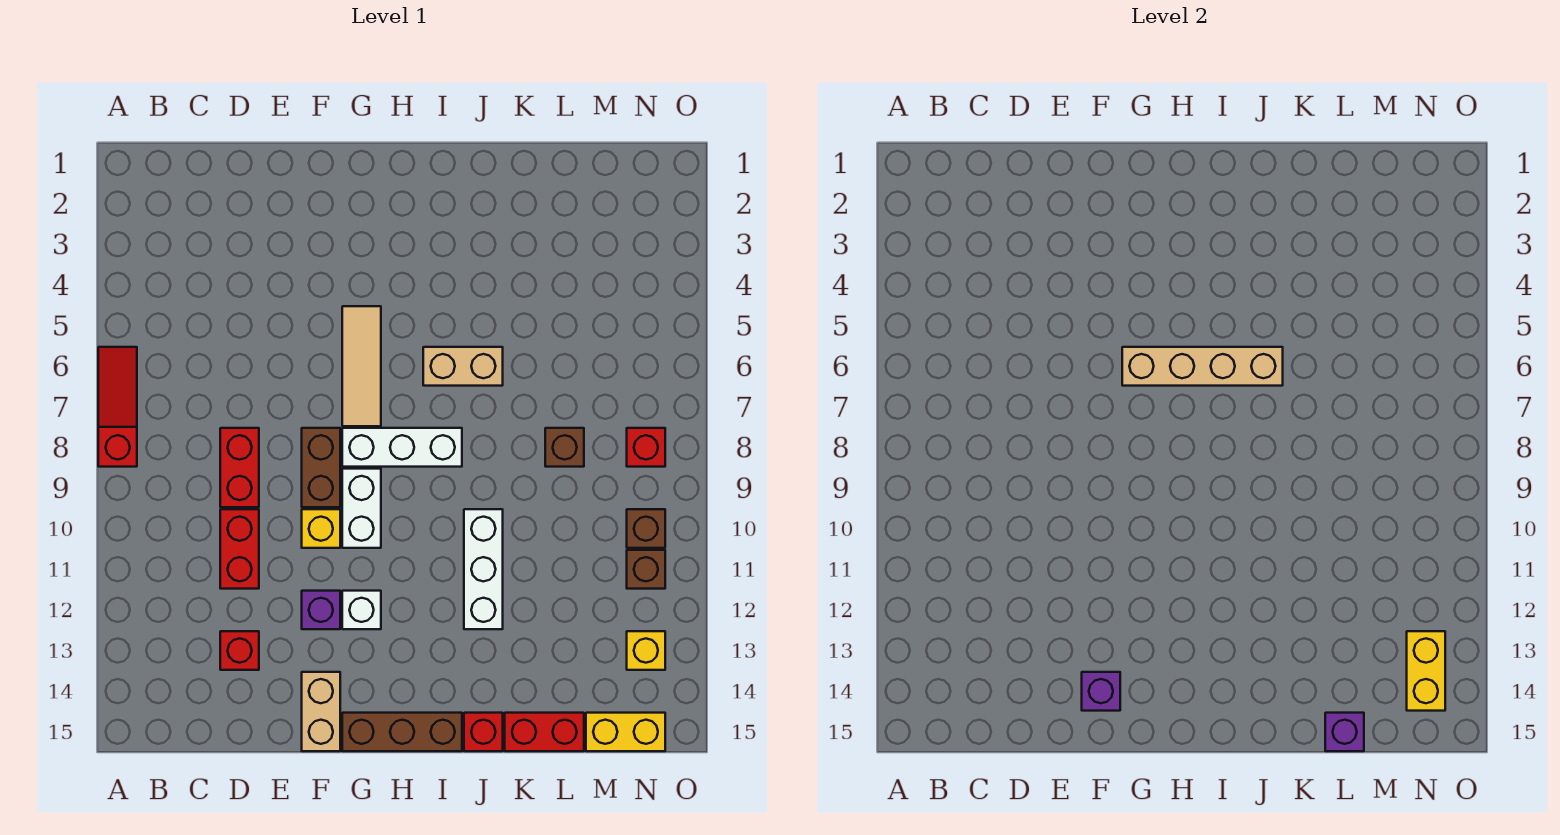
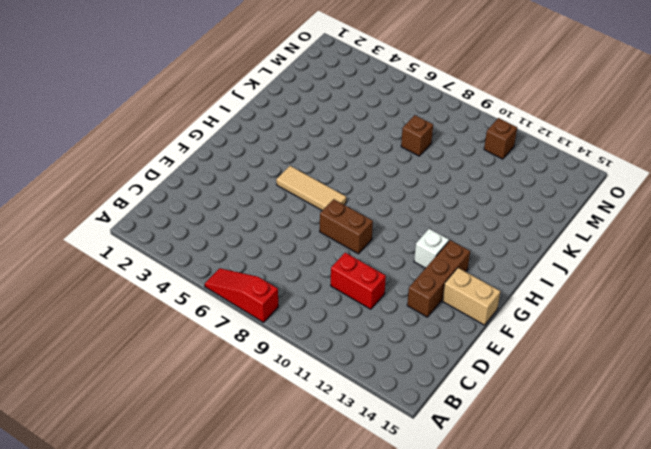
brown brick E13:G13 level 1 -> brown brick G15:I15 level 1
none -> red brick D8:D9 level 1
none -> red brick D13 level 1
none -> yellow brick F10 level 1

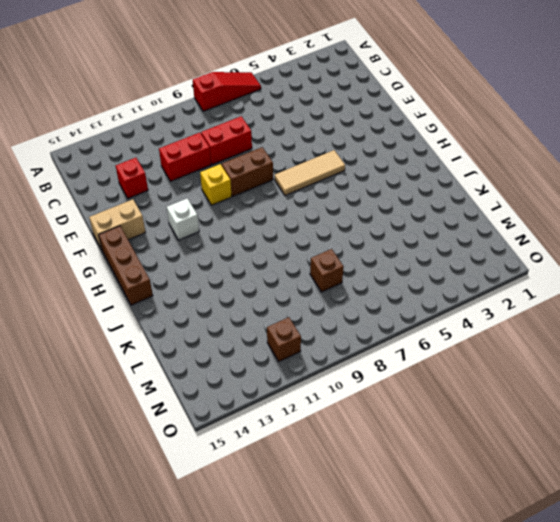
none -> purple brick F12 level 1
none -> white brick G8:I8 level 1
none -> white brick G9:G10 level 1

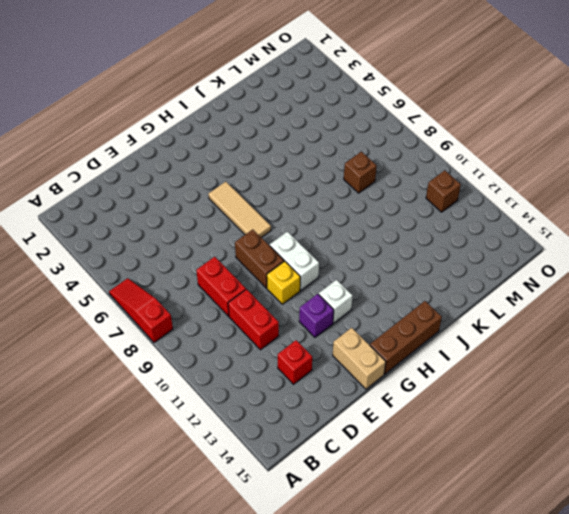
none -> white brick G8:I8 level 1
none -> tan brick I6:J6 level 1
none -> white brick J10:J12 level 1

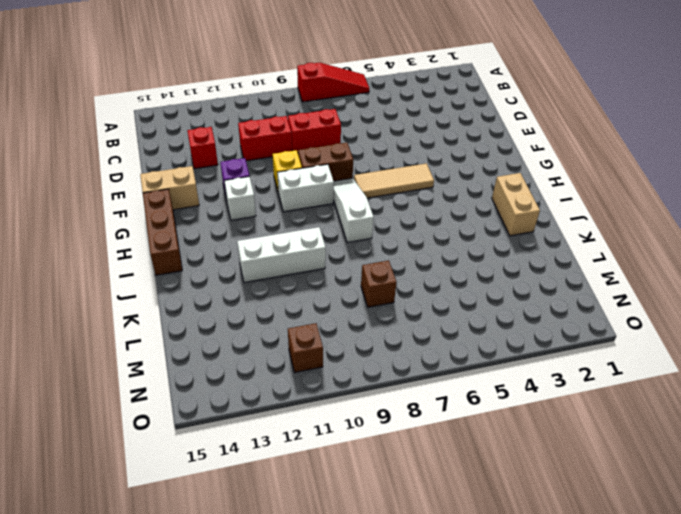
white slope G8:I8 level 1 top I -> white brick G8:I8 level 1
tan brick I2:J2 level 1 -> tan brick I6:J6 level 1
none -> red brick J15 level 1
none -> red brick K15:L15 level 1
none -> yellow brick M15:N15 level 1

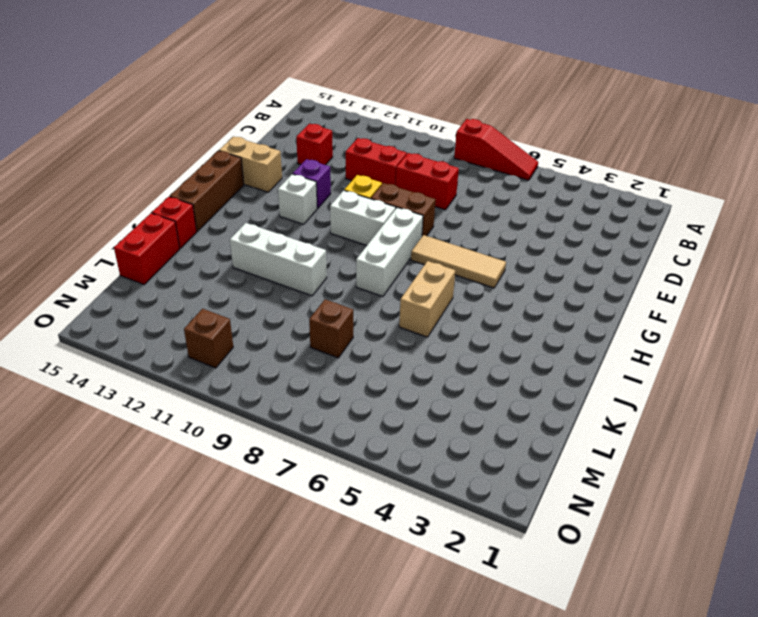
none -> yellow brick M15:N15 level 1
none -> red brick N8 level 1
none -> brown brick N10 level 1

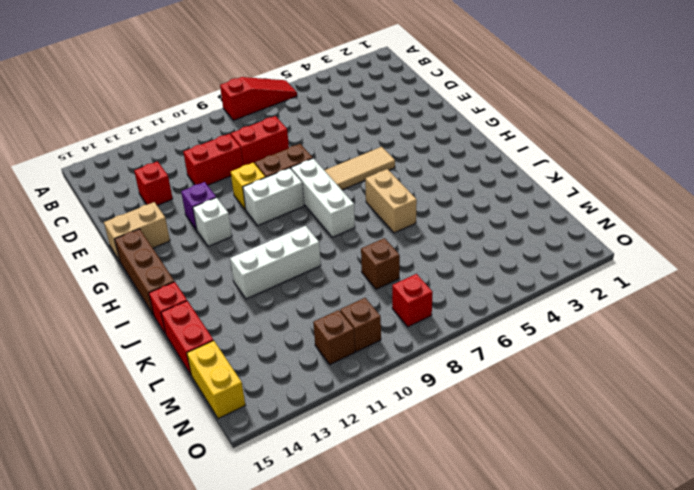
none -> yellow brick N13 level 1
none -> purple brick F14 level 2
none -> tan brick G6:J6 level 2

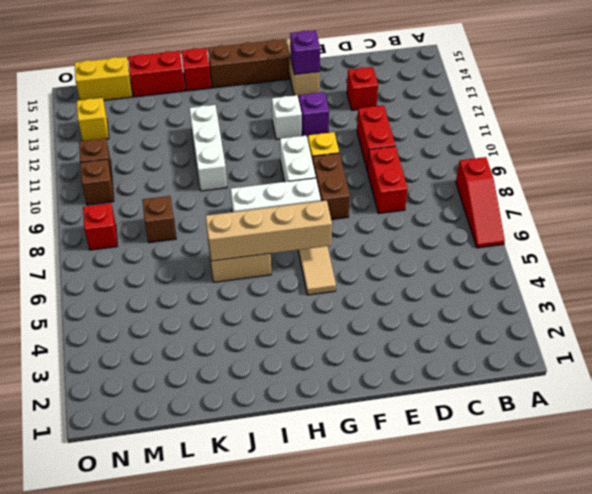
none -> purple brick L15 level 2
none -> yellow brick N13:N14 level 2

